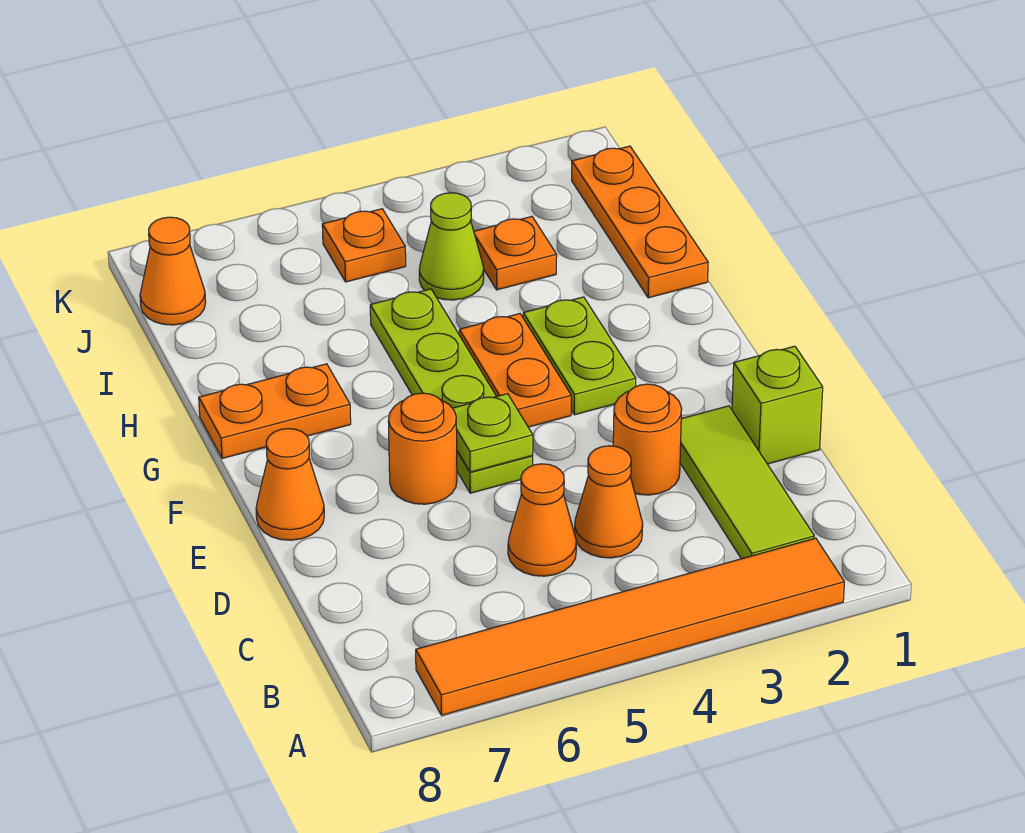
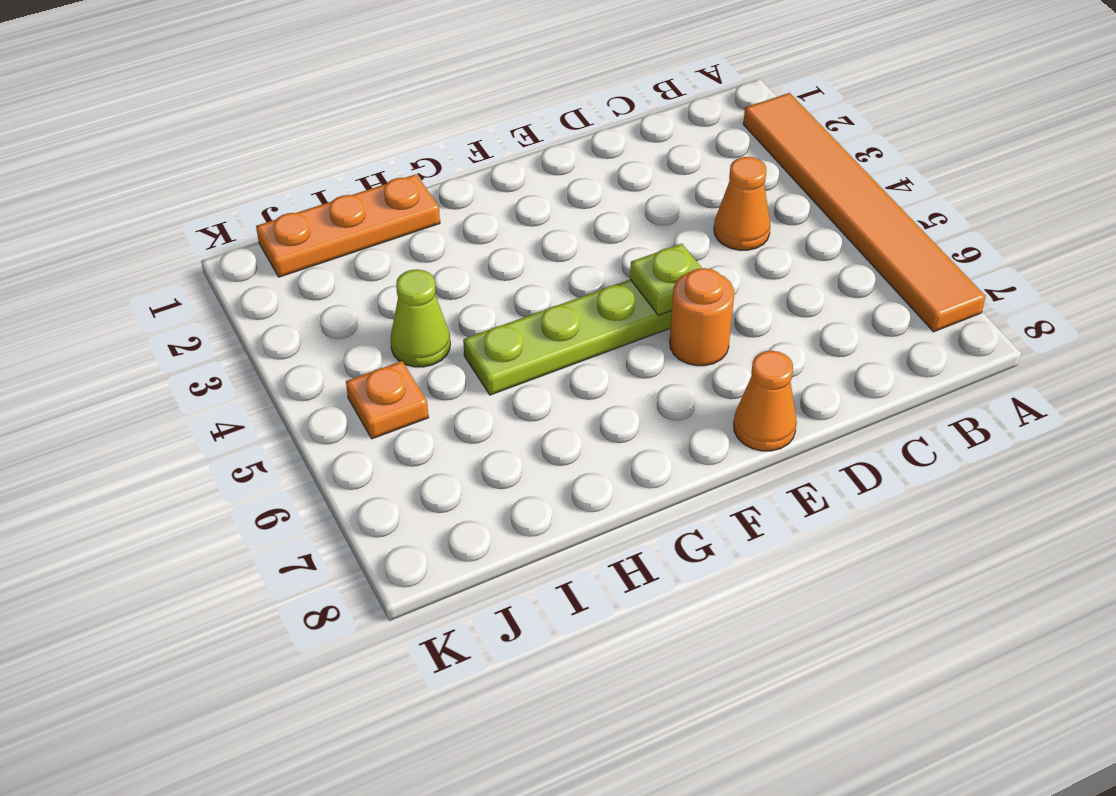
none -> lime tile B2:D2 level 1
none -> orange cone C5 level 1
none -> lime brick D1 level 1

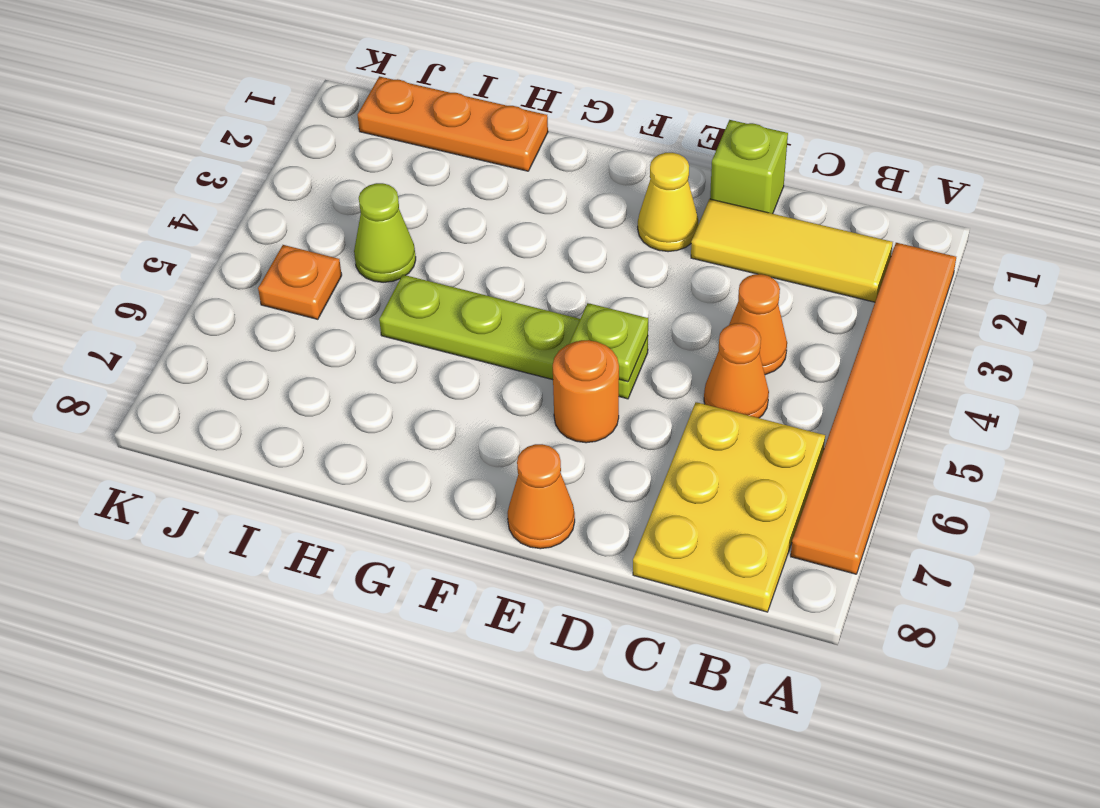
yellow tile B2:D2 level 1 -> lime tile B2:D2 level 1
yellow plate B6:C8 level 1 -> none
yellow cone E2 level 1 -> none
none -> orange round brick D3 level 1
none -> lime plate F3:G3 level 1
none -> orange plate F4:G4 level 1

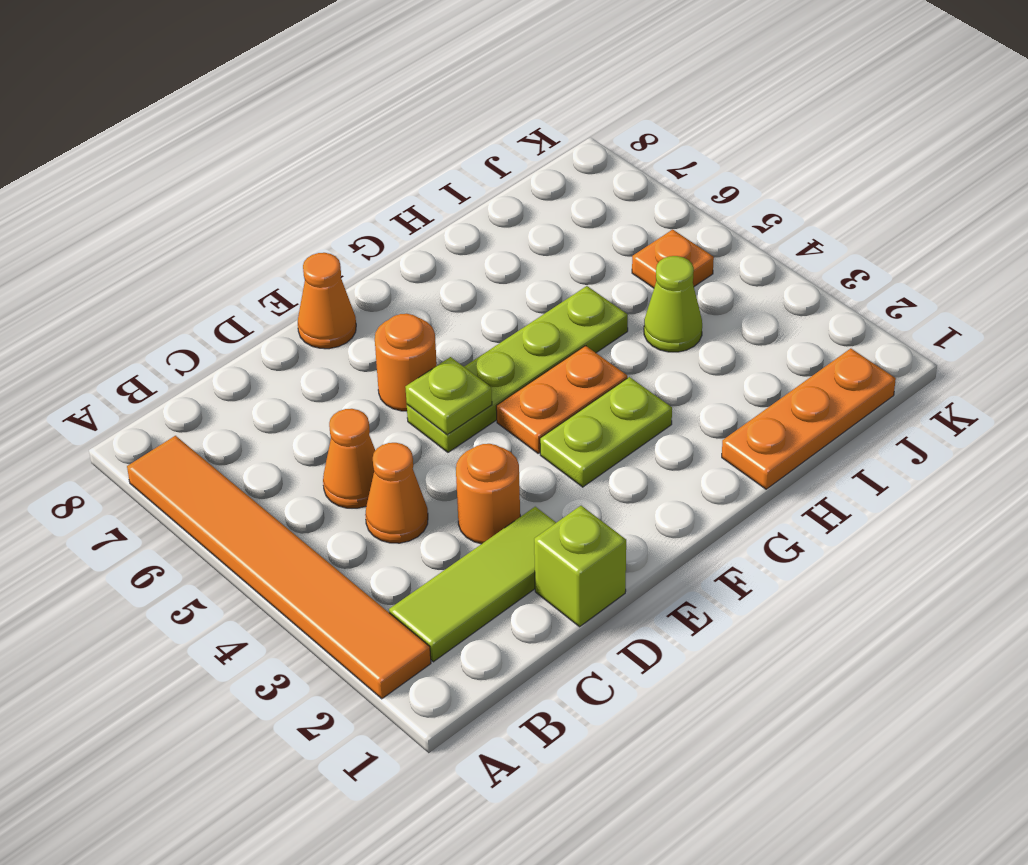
none -> orange plate G7:G8 level 1
none -> orange plate I3 level 1
none -> orange cone J8 level 1

